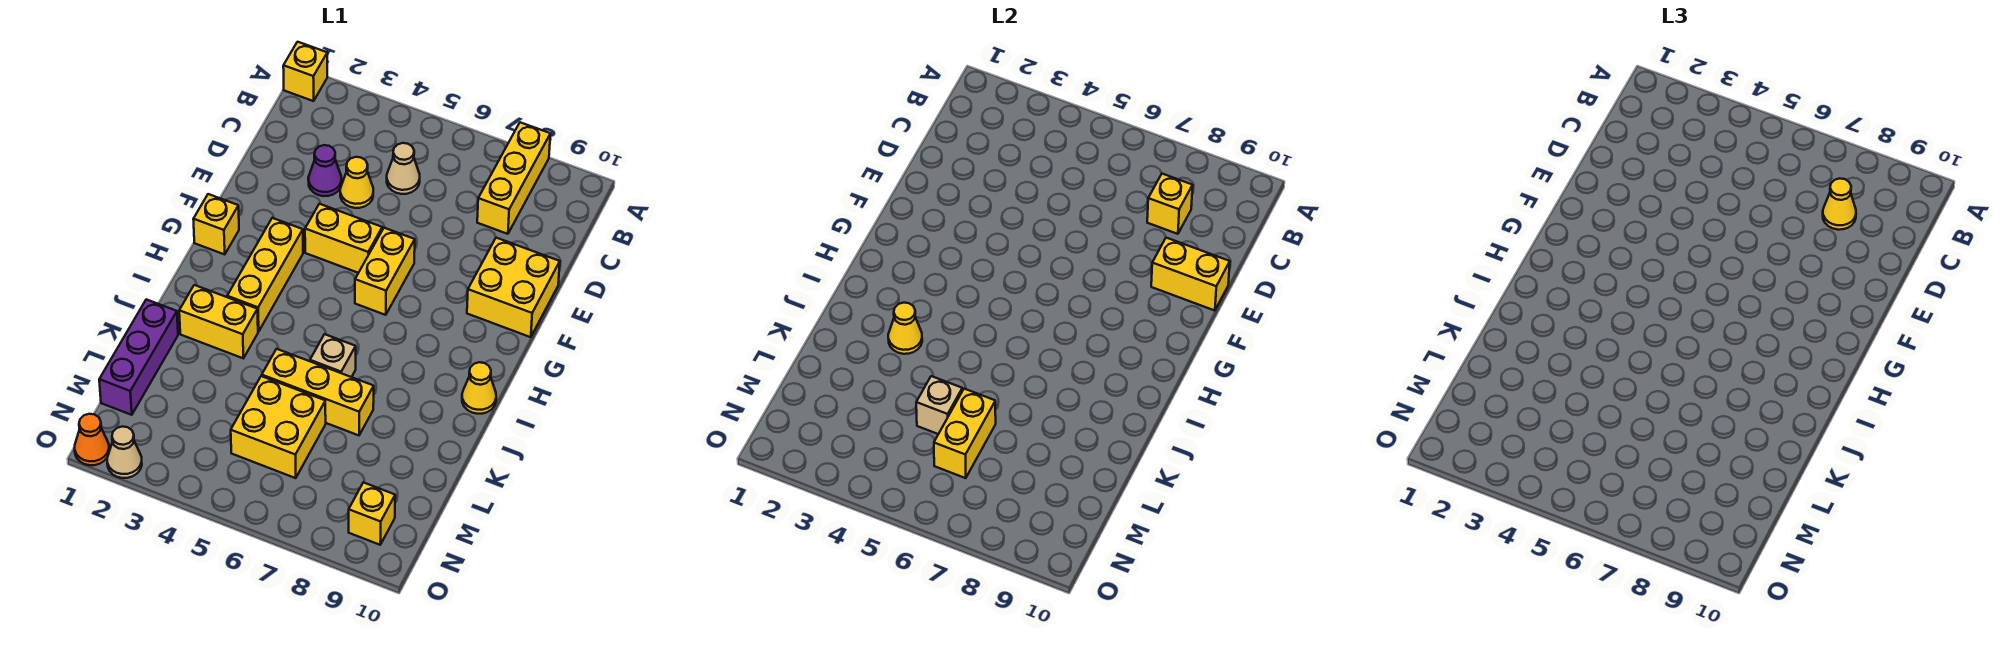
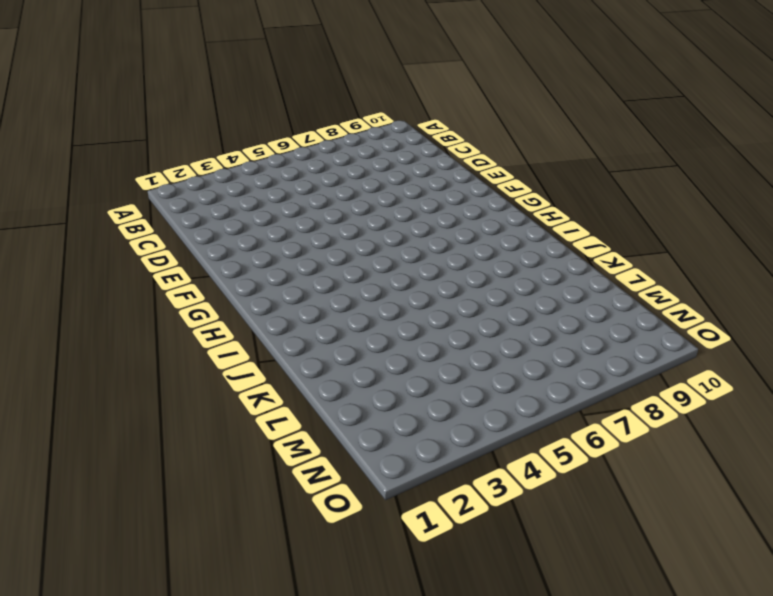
none -> yellow brick A1 level 1
none -> yellow brick A8:C8 level 1
none -> tan cone C5 level 1

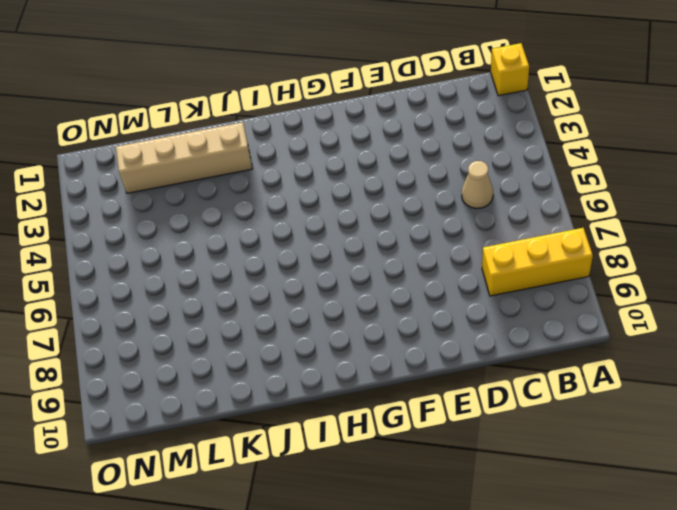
tan brick J2:M2 level 1 -> yellow brick J2:J3 level 1
none -> purple cone D3 level 1
none -> yellow cone D4 level 1
none -> yellow brick E9:F10 level 1

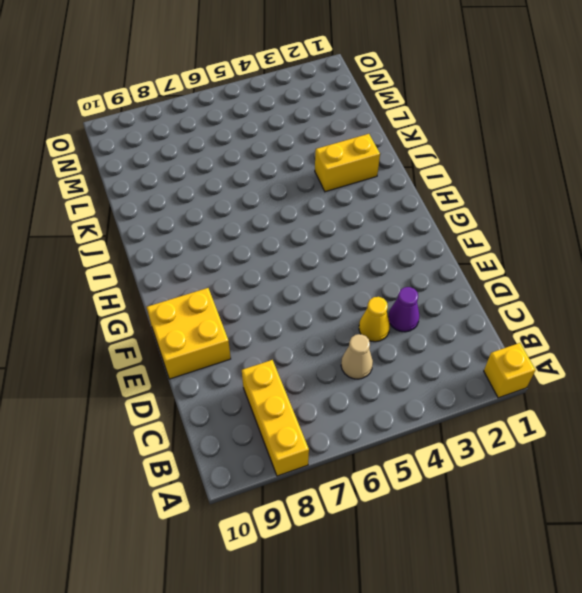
none -> yellow brick F4:F5 level 1
none -> yellow brick F6:G6 level 1
none -> yellow brick G1 level 1

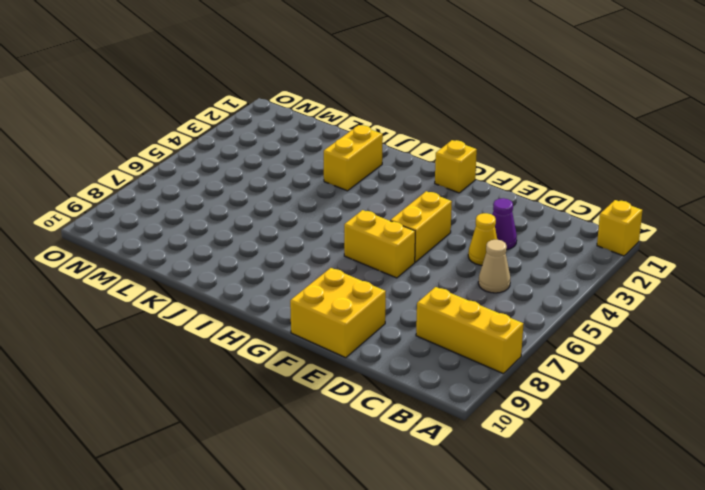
none -> yellow brick G3:I3 level 1
none -> yellow cone I10 level 1
none -> tan brick J6 level 1

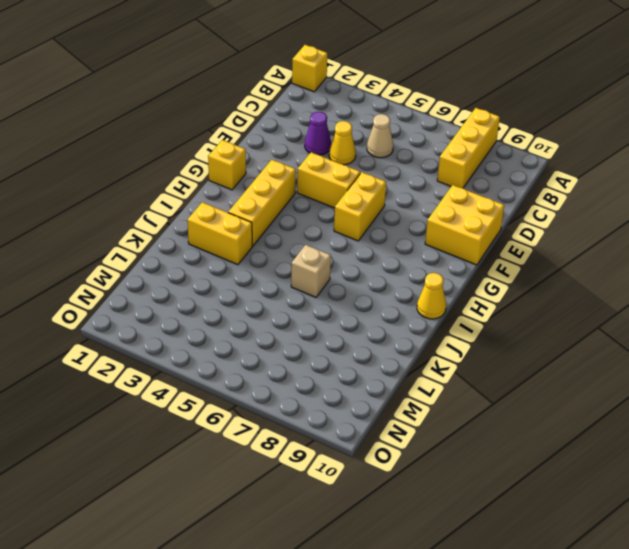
none -> purple brick K1:M1 level 1
none -> yellow brick K5:K7 level 1
none -> yellow brick L5:M6 level 1

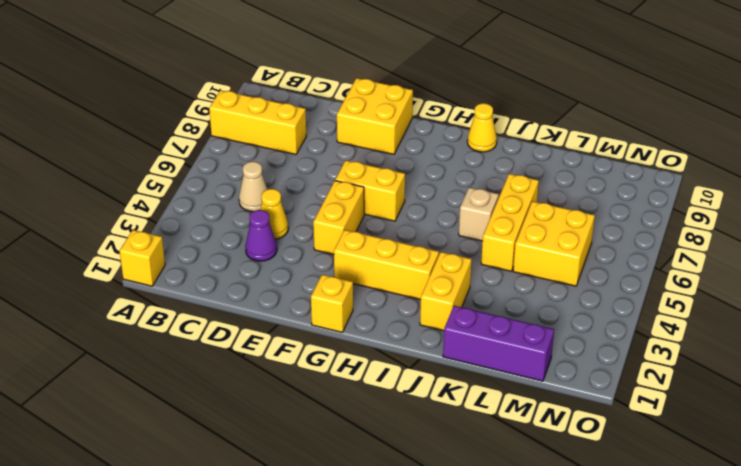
none -> yellow brick N9 level 1
none -> orange cone O1 level 1
none -> tan cone O2 level 1

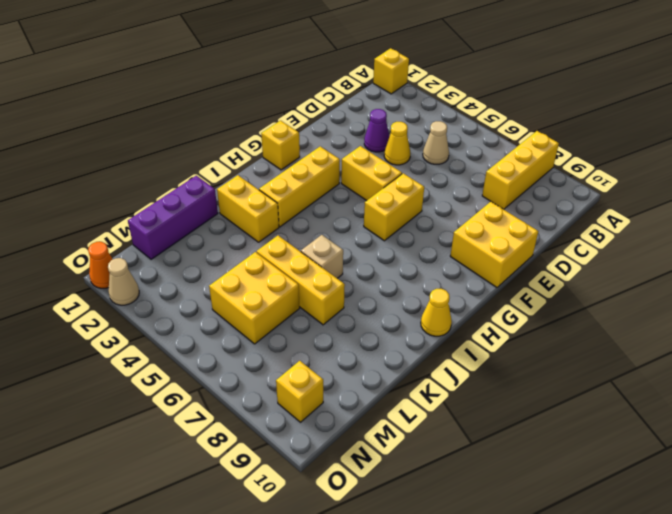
none -> yellow brick C8 level 2
none -> yellow brick E9:E10 level 2
none -> yellow cone J3 level 2

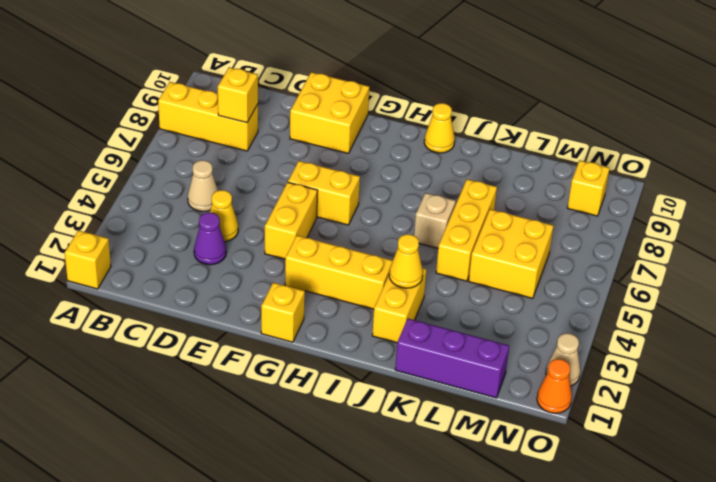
none -> yellow brick E9:E10 level 2
none -> tan brick L5 level 2
none -> yellow brick L6:M6 level 2

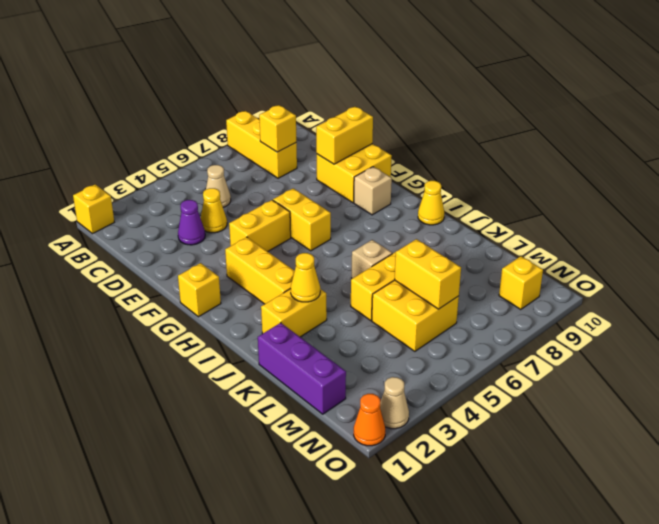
tan brick G9 level 1 -> tan brick L5 level 2
none -> yellow cone C8 level 3

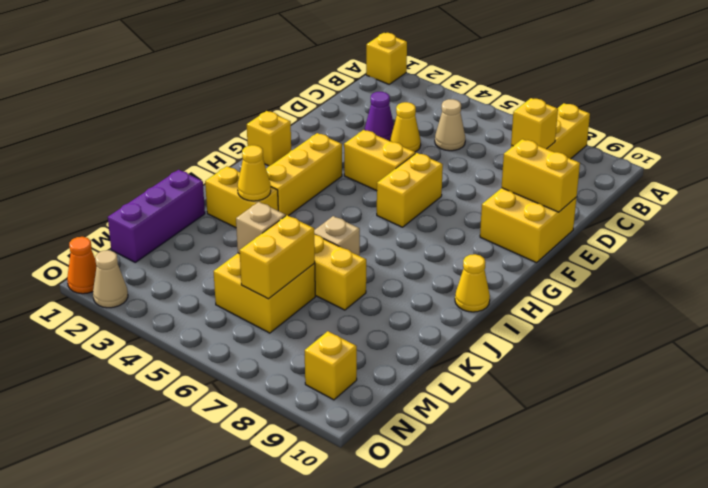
none -> yellow cone C8 level 3

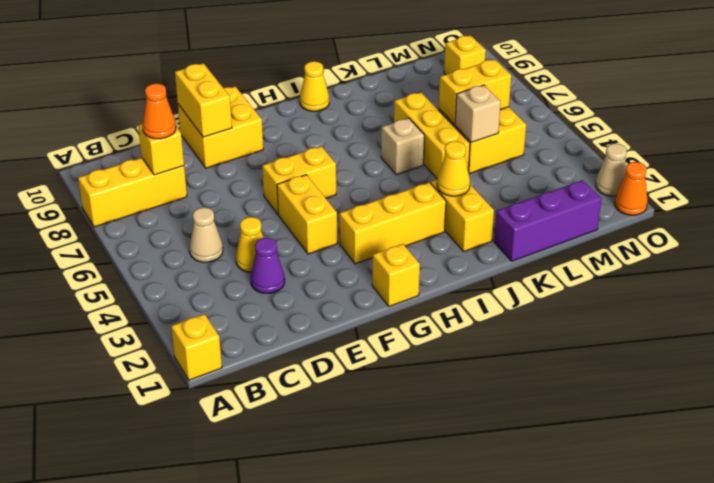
orange cone C8 level 3 -> yellow cone C8 level 3

